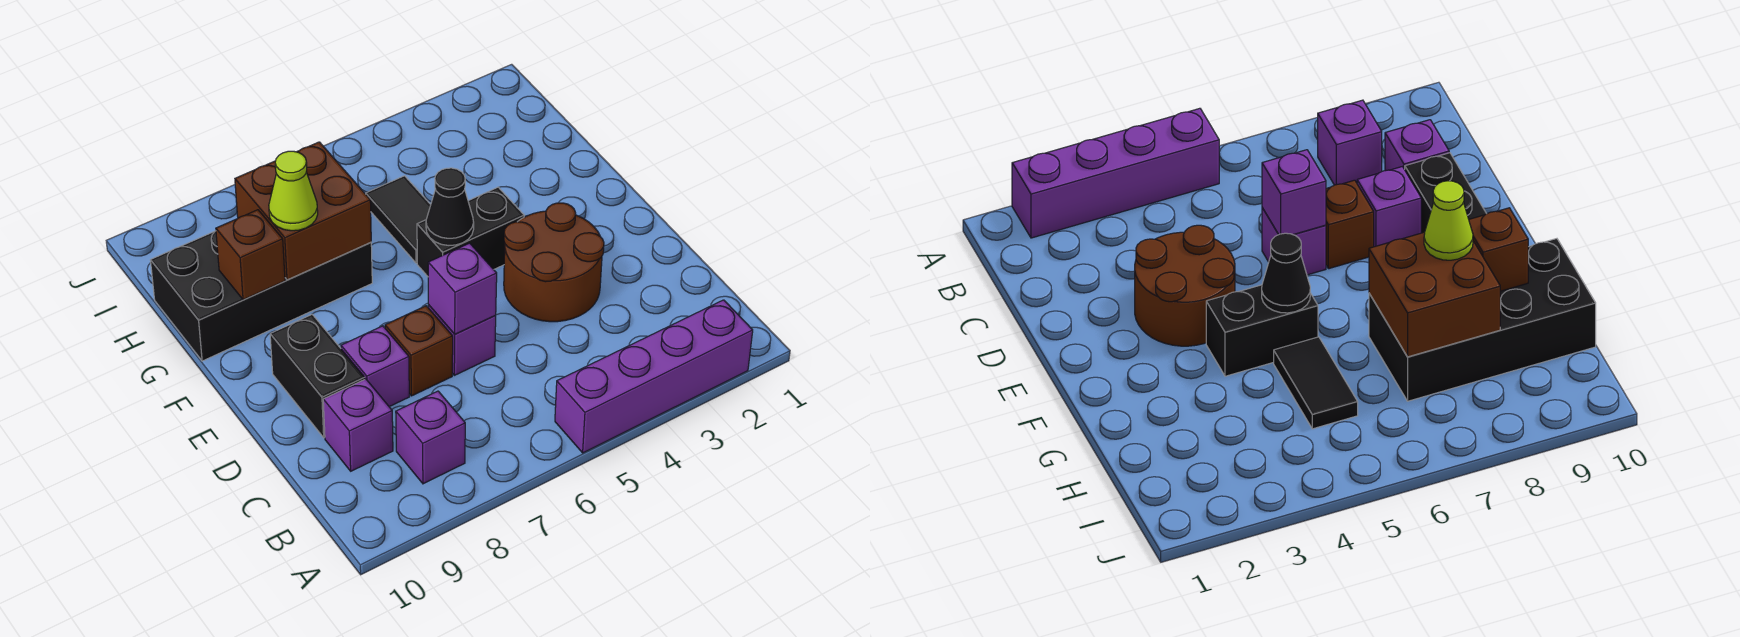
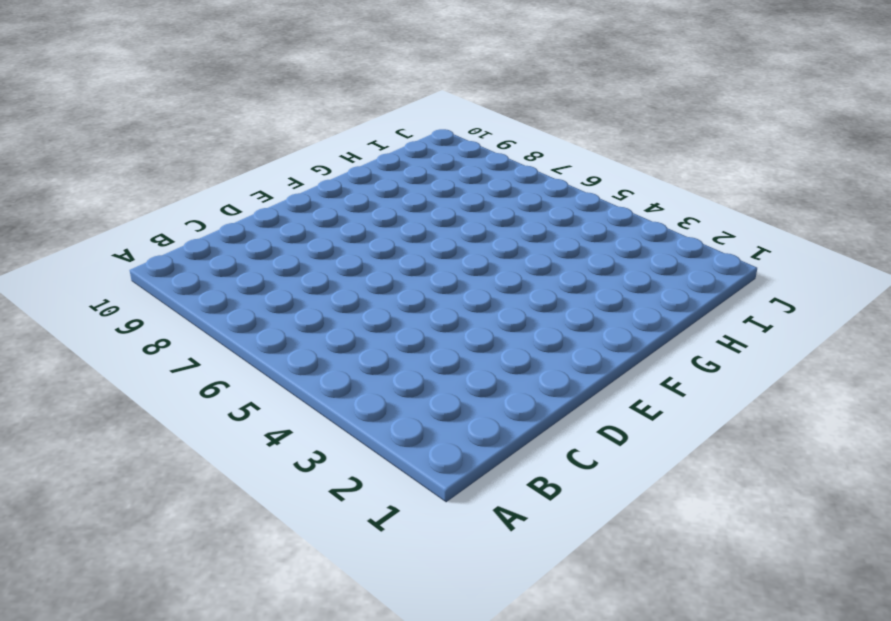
none -> purple brick A2:A5 level 1
none -> purple brick B8 level 1
none -> purple brick C9 level 1

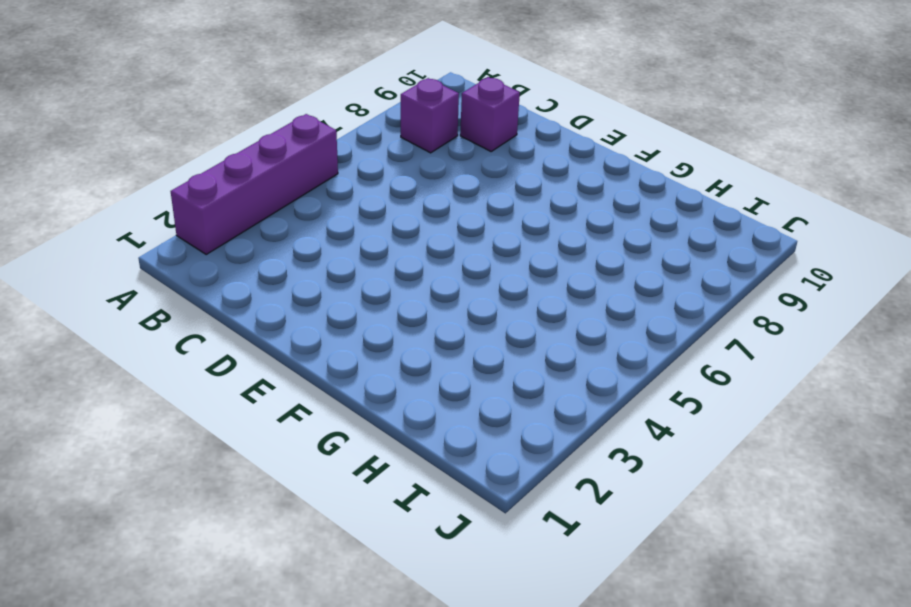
none -> brown round brick D3:E4 level 1
none -> purple brick D6 level 1
none -> brown brick D7 level 1

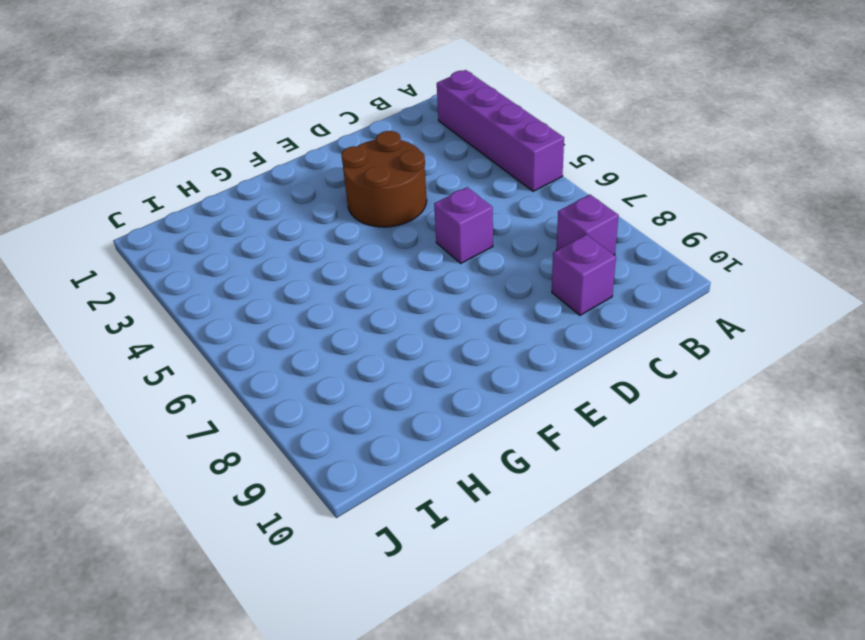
none -> brown brick D7 level 1
none -> purple brick D8 level 1
none -> black brick D9:E9 level 1

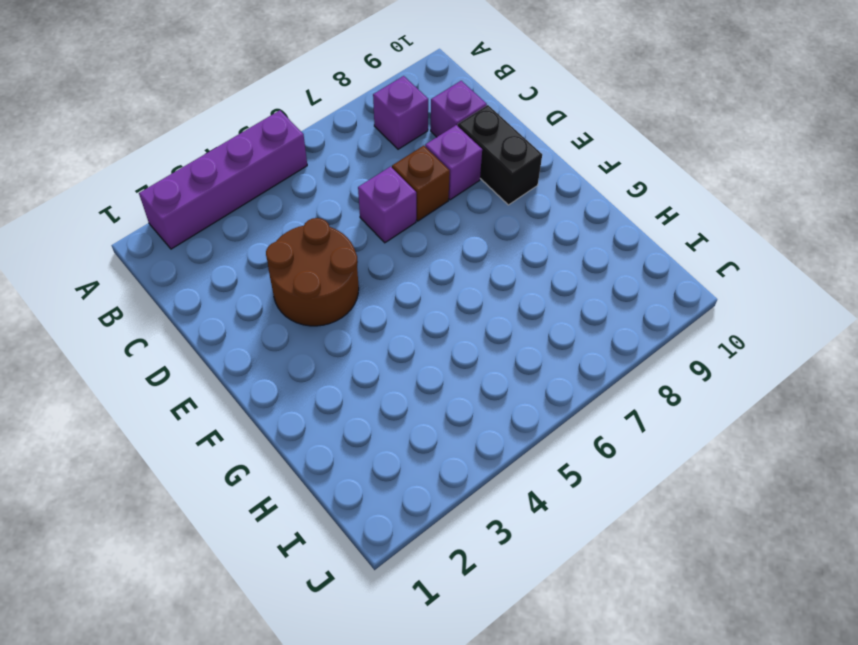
none -> black brick F4:F5 level 1
none -> black tile G5:H5 level 1
none -> black brick G7:H10 level 1

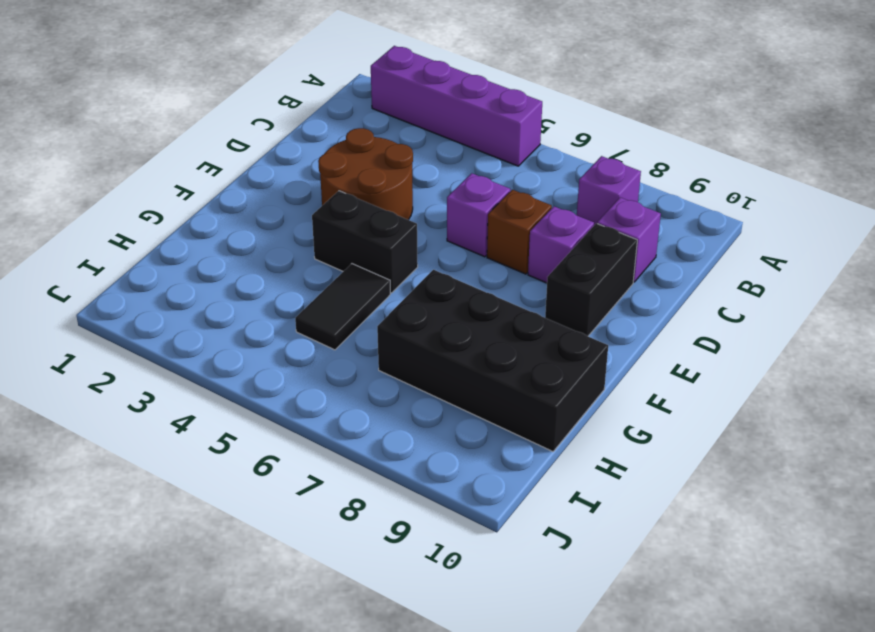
none -> purple brick D6 level 2
none -> black cone F5 level 2
none -> brown brick G7:H8 level 2

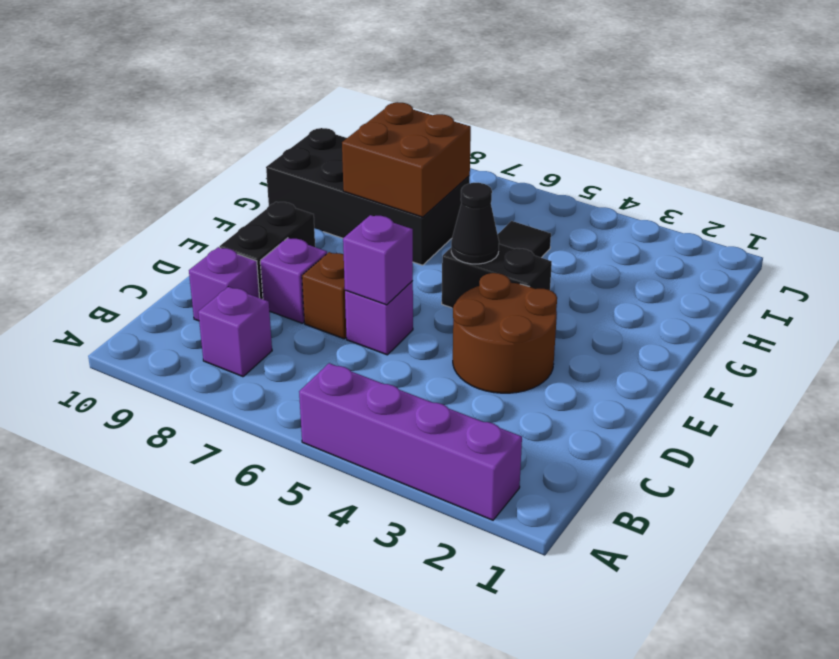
none -> brown brick G9 level 2
none -> lime cone G8 level 3

